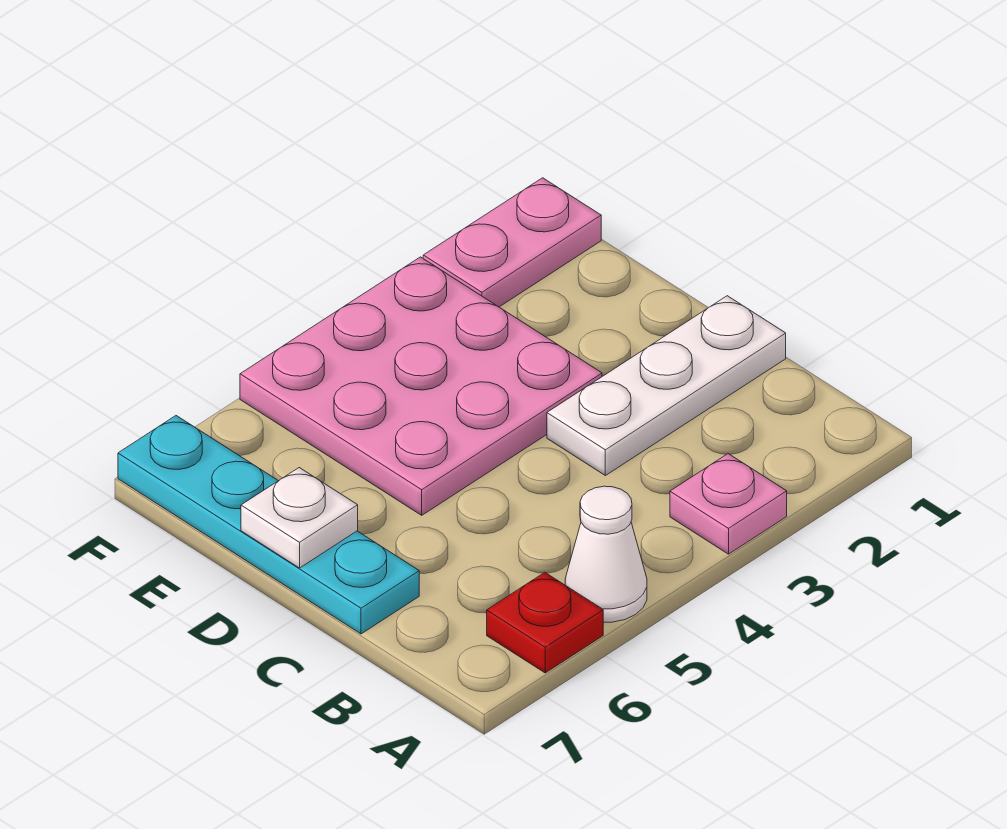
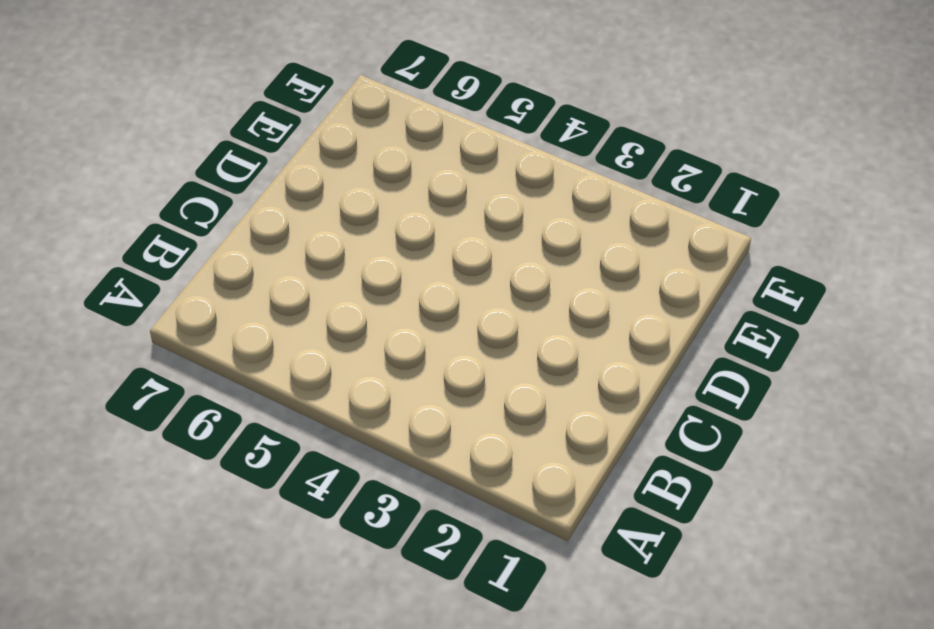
none -> pink plate A3 level 1
none -> white cone A5 level 1

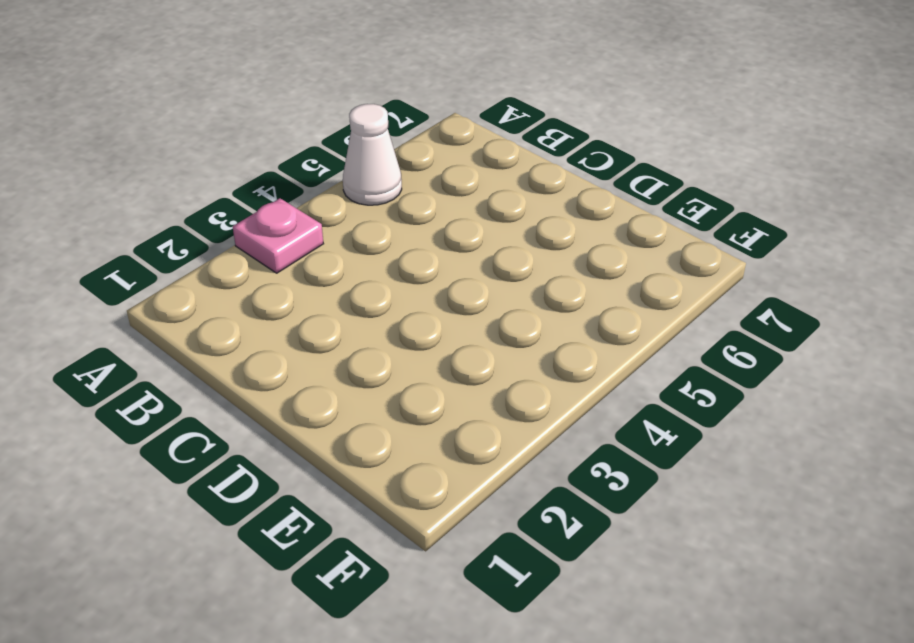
none -> red plate A6 level 1
none -> white plate C1:C3 level 1

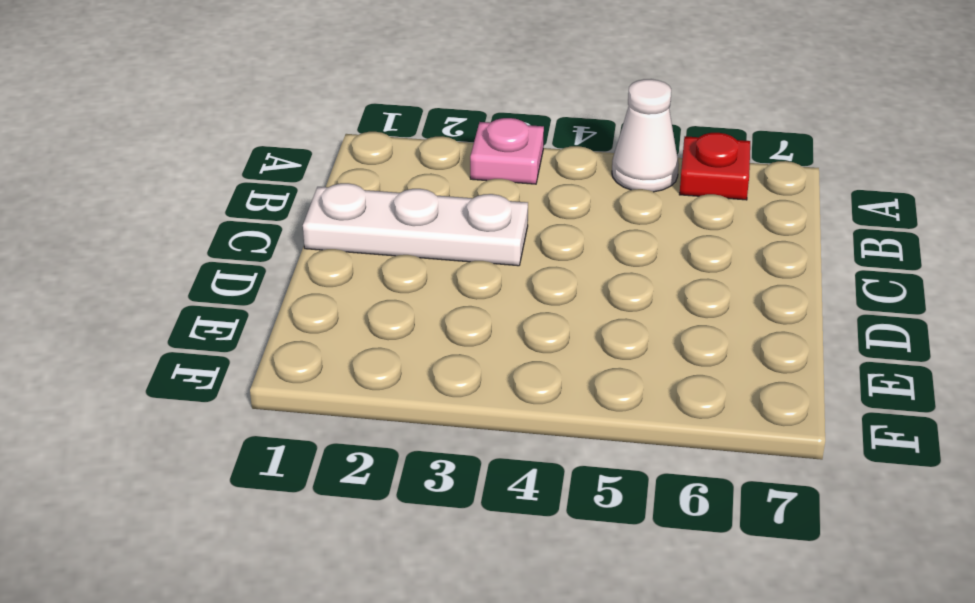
none -> cyan plate C7:F7 level 1
none -> pink plate D3:F5 level 1

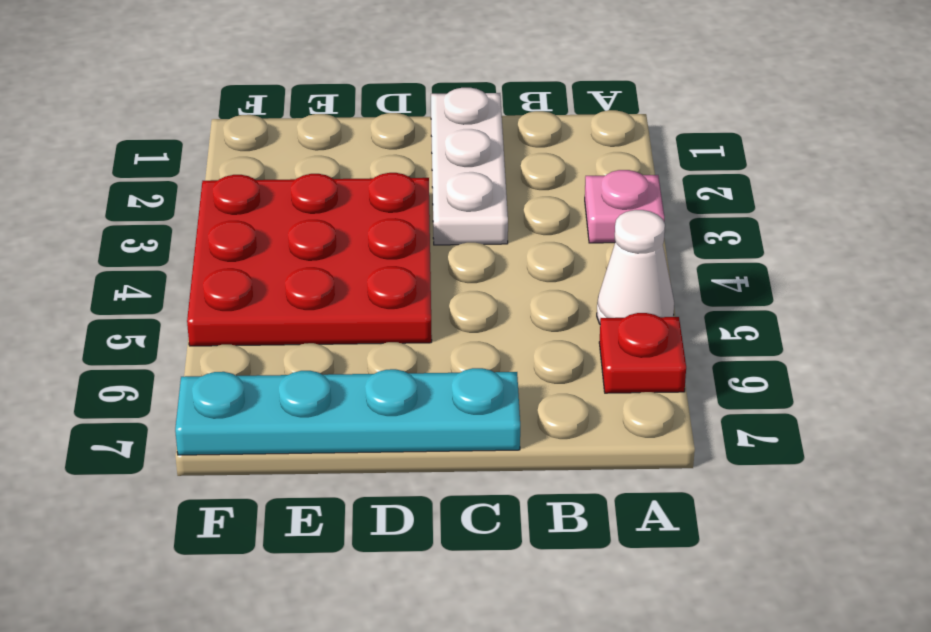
red plate D3:F5 level 1 -> pink plate D3:F5 level 1
none -> pink plate F1:F2 level 1
none -> white plate D7 level 2

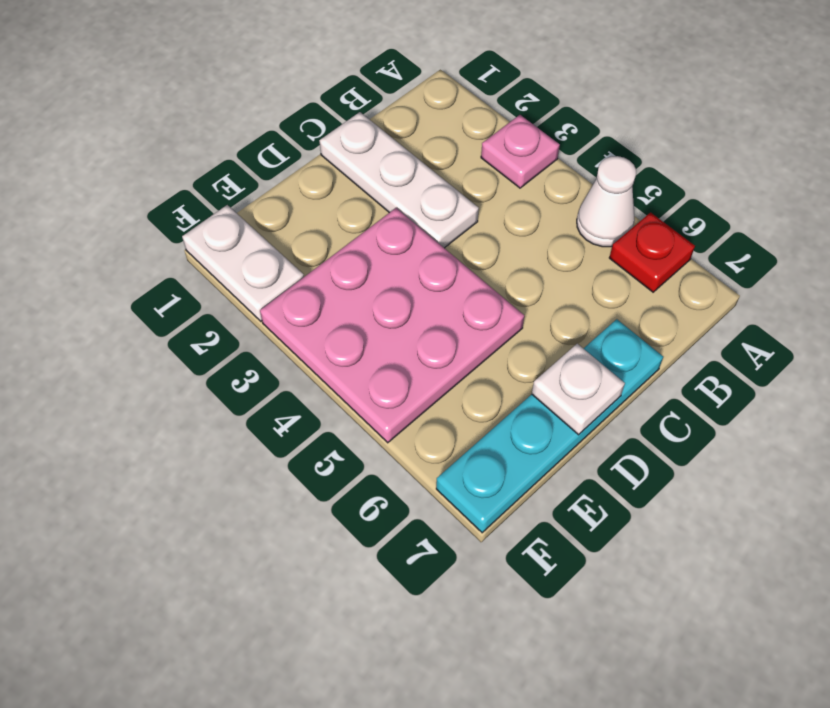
white plate F1:F2 level 1 -> pink plate F1:F2 level 1

